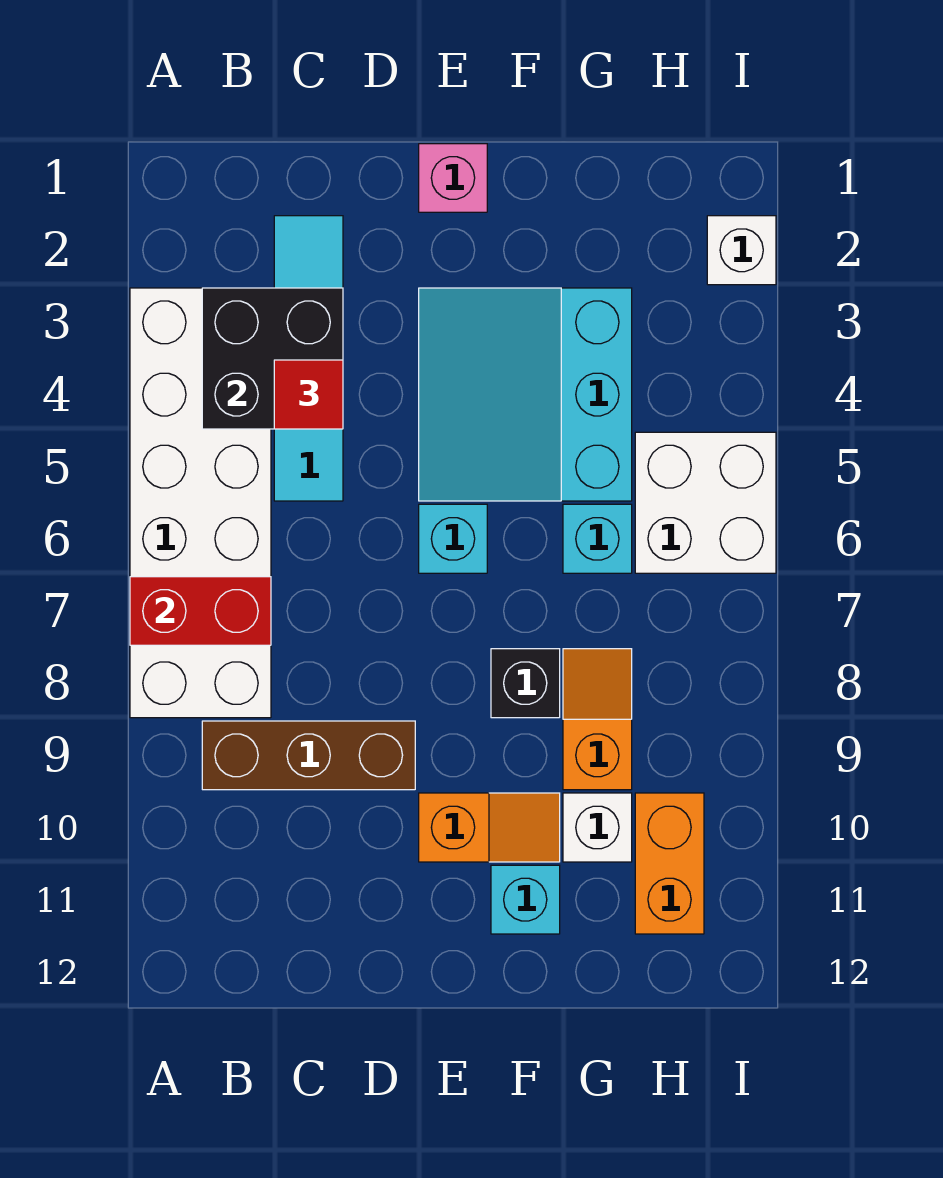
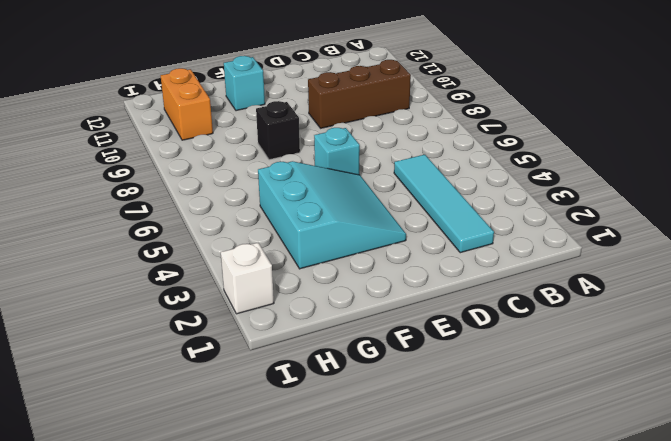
none -> white brick A3:B8 level 1
none -> pink brick E1 level 1
none -> orange slope E10:F10 level 1 top E

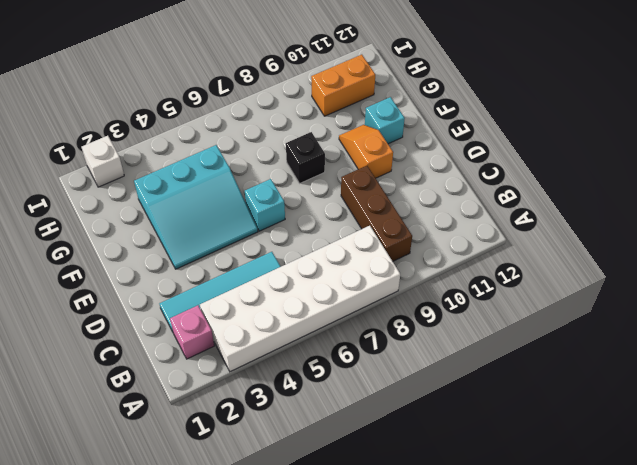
pink brick B2 level 1 -> pink brick E1 level 1
none -> cyan brick G6 level 1
none -> orange slope G8:G9 level 1 top 9
none -> white brick G10 level 1

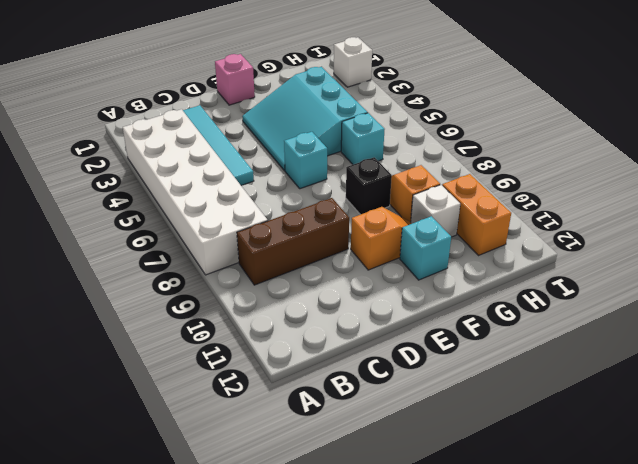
none -> white brick H5:I6 level 1
none -> red brick A7:B7 level 2
none -> black brick B3:C4 level 2

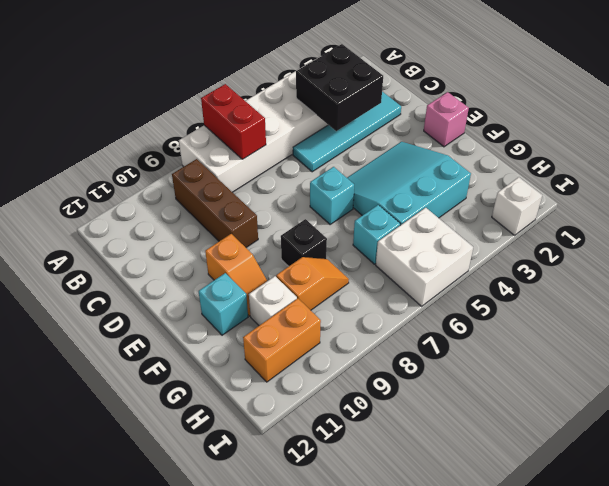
none -> red tile C4 level 3

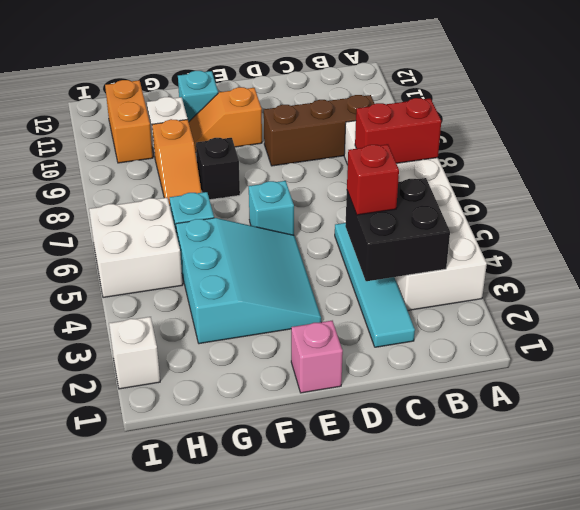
red brick C4 level 3 -> red tile C4 level 3

